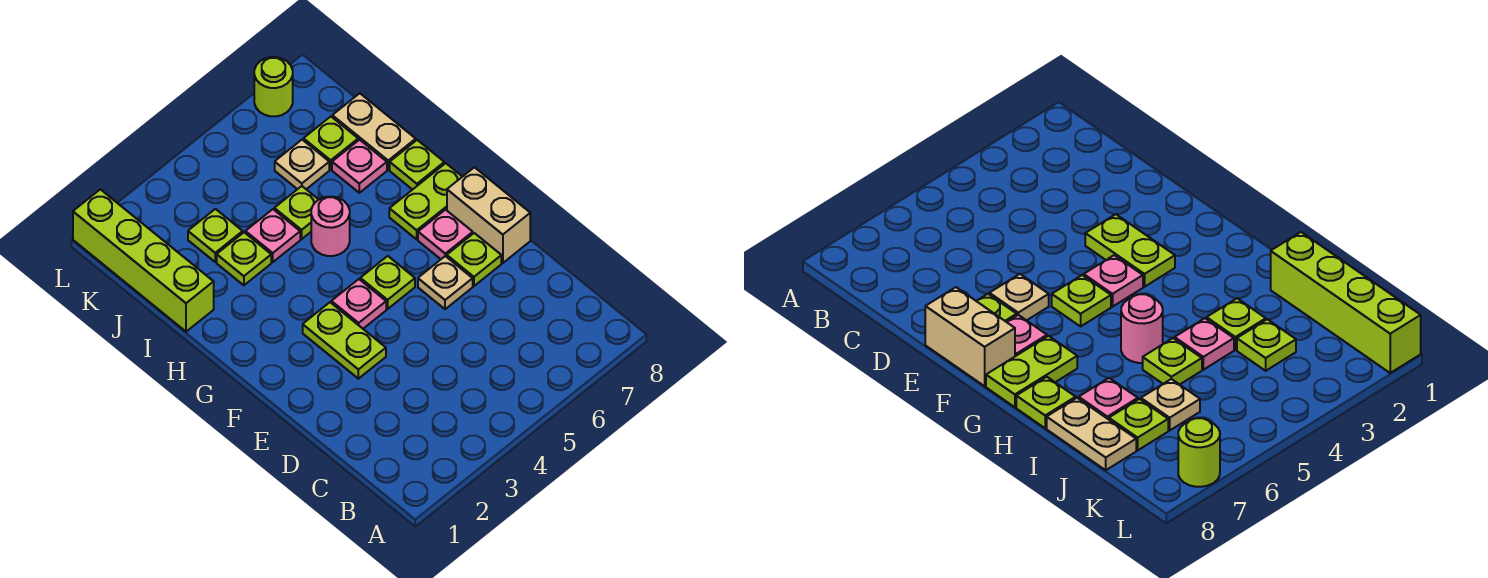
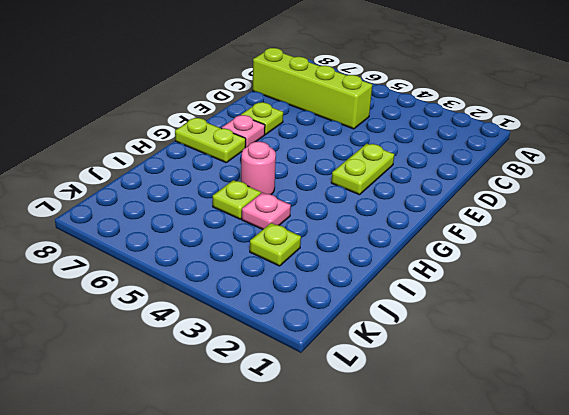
lime brick C5:C8 level 1 -> lime brick I1:L1 level 1
none -> tan plate E6 level 1
none -> tan brick E8:F8 level 1
none -> pink plate F4 level 1

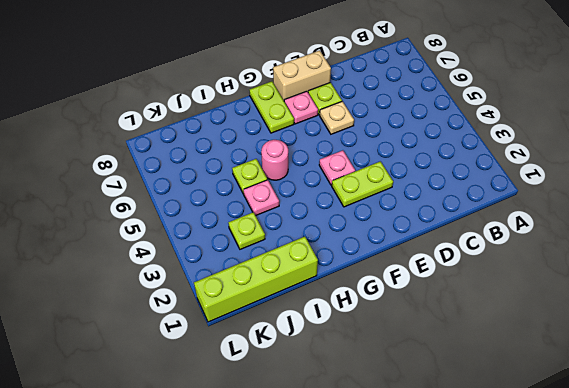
none -> lime plate F5 level 1
none -> lime plate H8 level 1
none -> lime plate I3 level 1

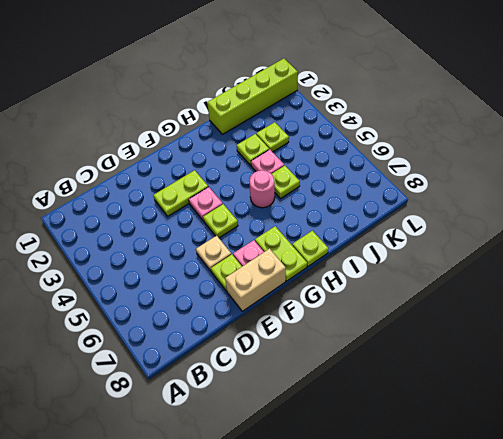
none -> pink plate I7 level 1
none -> tan plate I8:J8 level 1
none -> tan plate J6 level 1

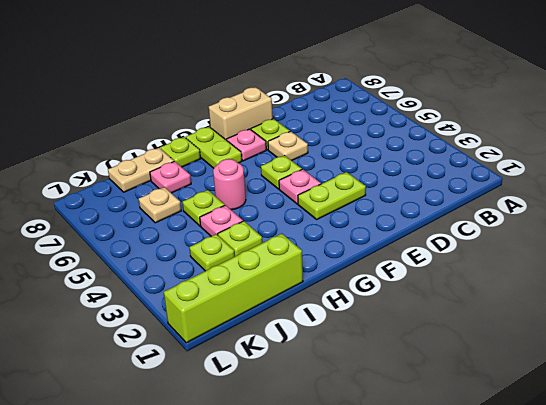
none -> lime plate J7 level 1
none -> lime round brick L7 level 1

